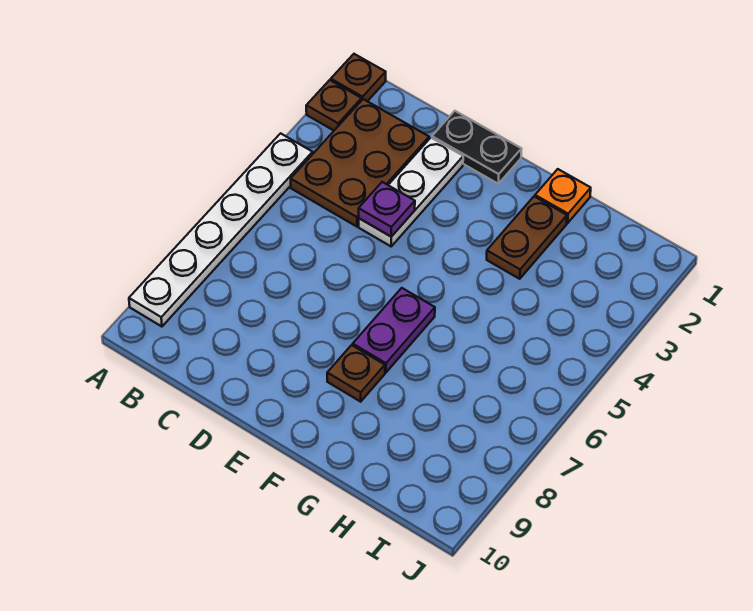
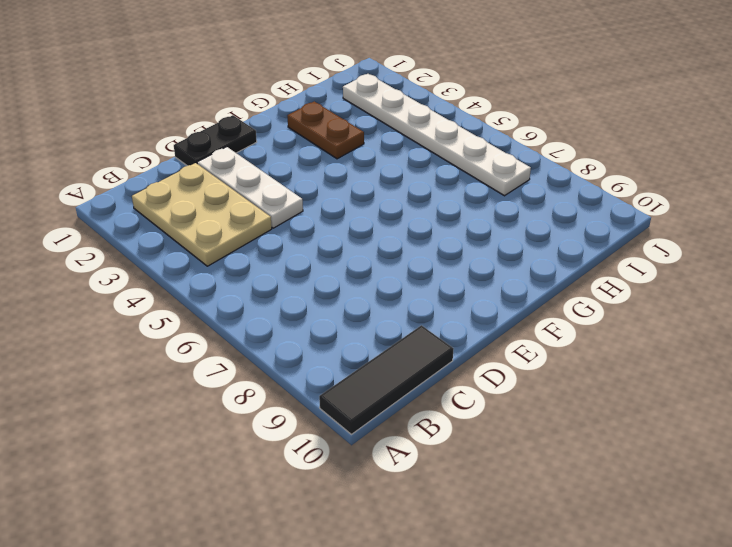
black tile A10:C10 level 1 -> none
tan plate B2:C4 level 1 -> brown plate B2:C4 level 1
white plate I2:I7 level 1 -> white plate A4:A9 level 1
none -> brown plate A1 level 1
none -> brown plate A2 level 1

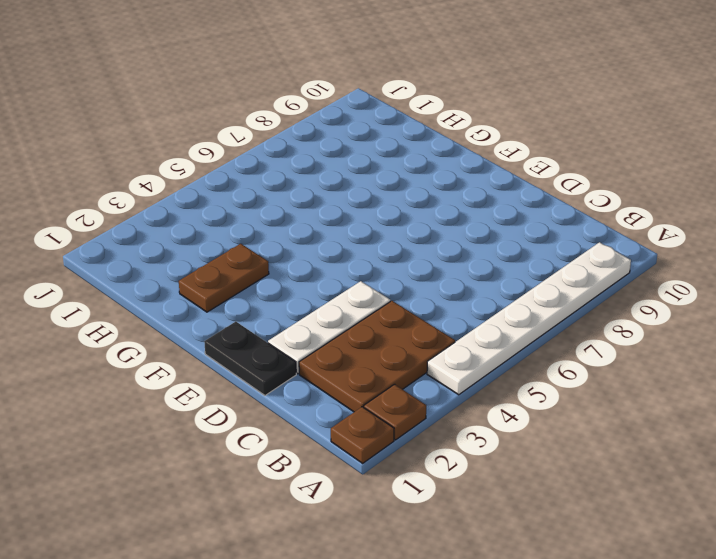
none -> purple plate F6:F7 level 1
none -> brown plate F8 level 1

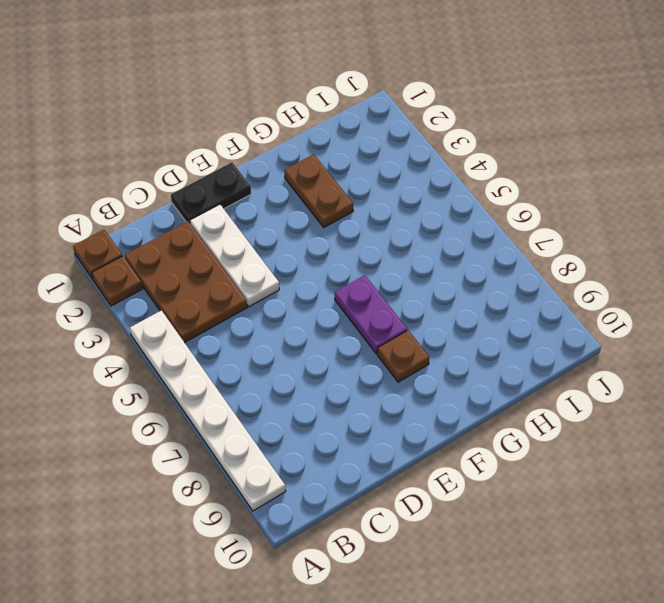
none -> orange plate G1 level 1
none -> purple plate D4 level 2

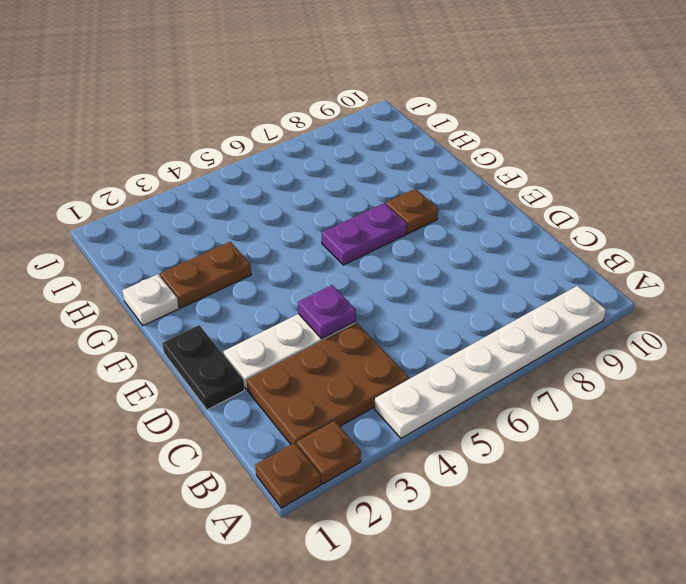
white plate G1 level 1 -> orange plate G1 level 1

